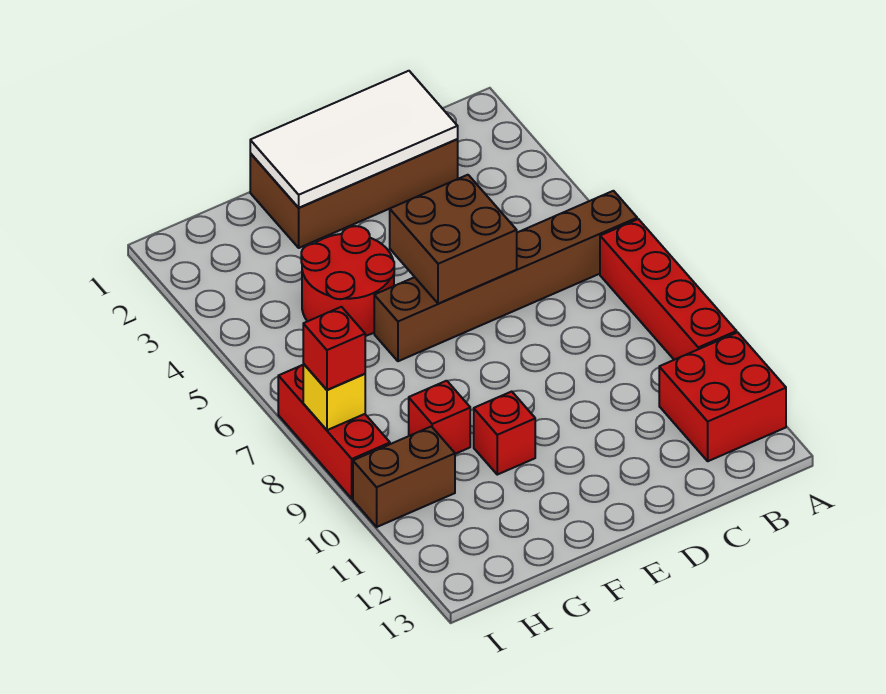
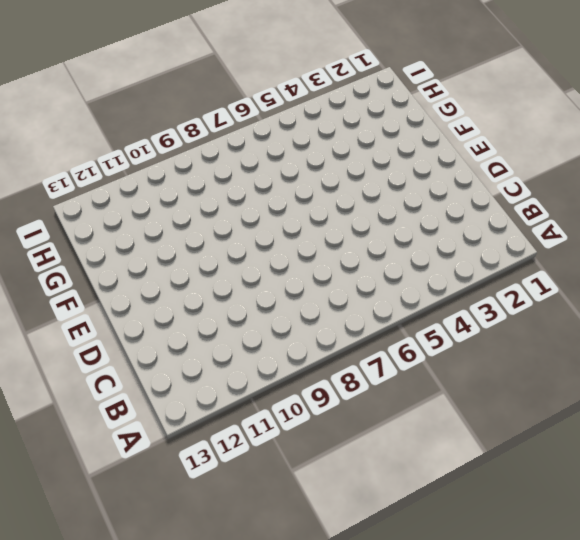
none -> brown brick A6:F6 level 1
none -> red brick A7:A10 level 1
none -> red brick A11:B12 level 1

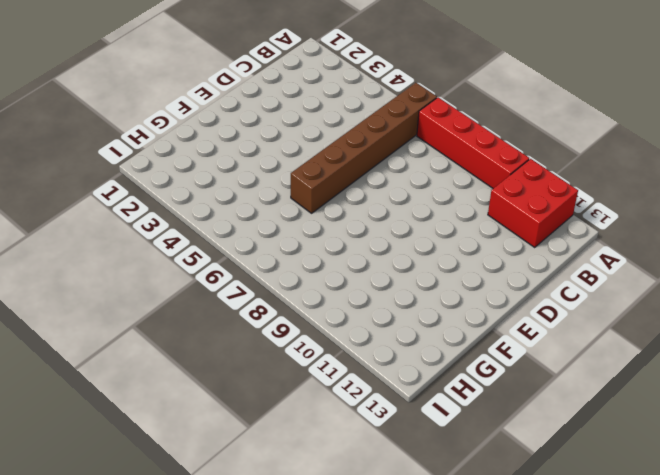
none -> brown brick C1:F2 level 1
none -> red round brick F4:G5 level 1
none -> red brick F10 level 1

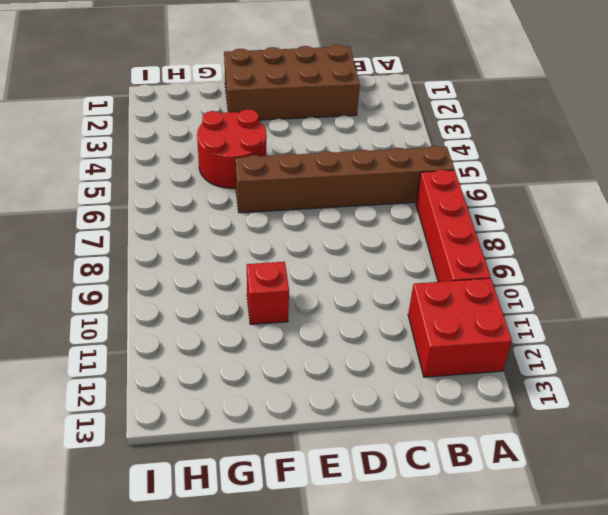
none -> red brick G9 level 1
none -> brown brick H10:I10 level 1
none -> red brick I7:I9 level 1

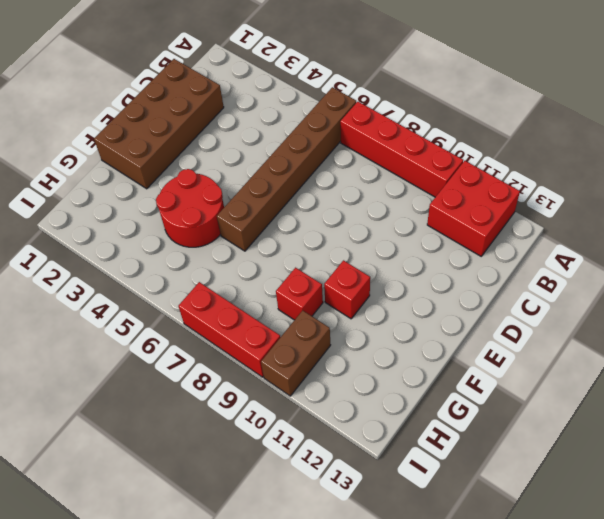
none -> white tile C1:F2 level 2
none -> brown brick D5:E6 level 2
none -> yellow brick I8 level 2

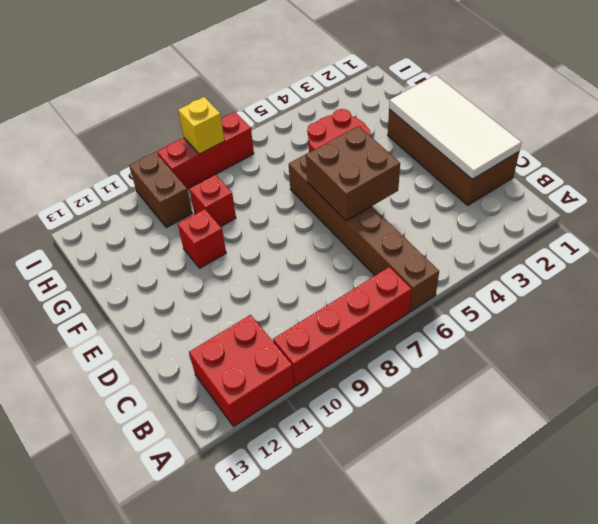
none -> red brick I8 level 3

